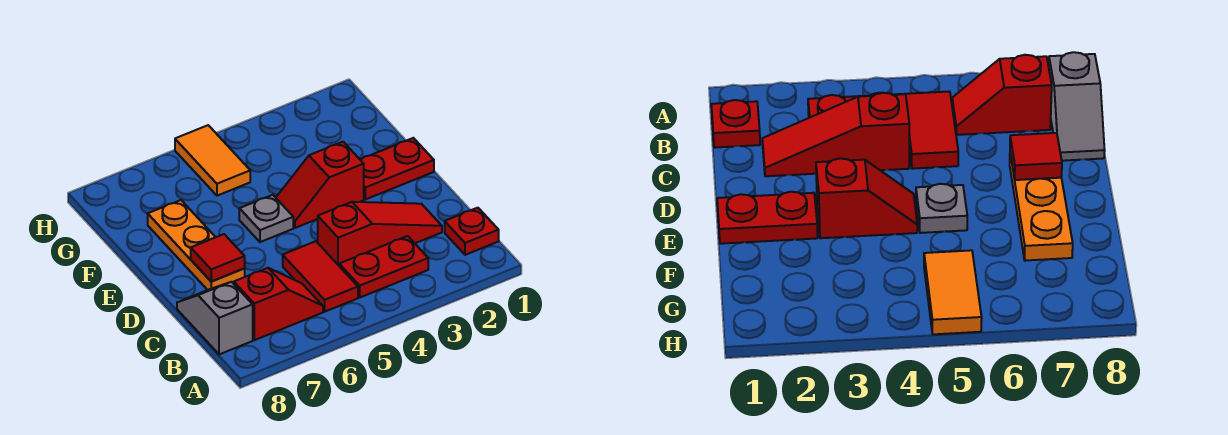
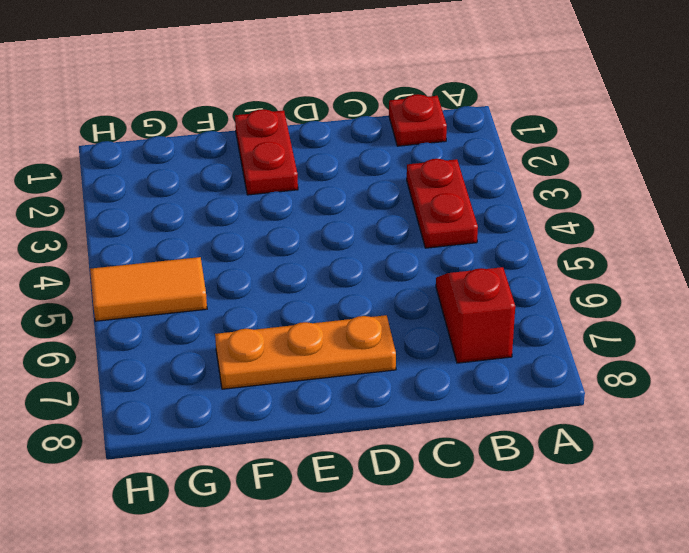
none -> red tile B5:C5 level 1
none -> grey slope B8:C8 level 1 top B
none -> red slope C2:C4 level 1 top 4

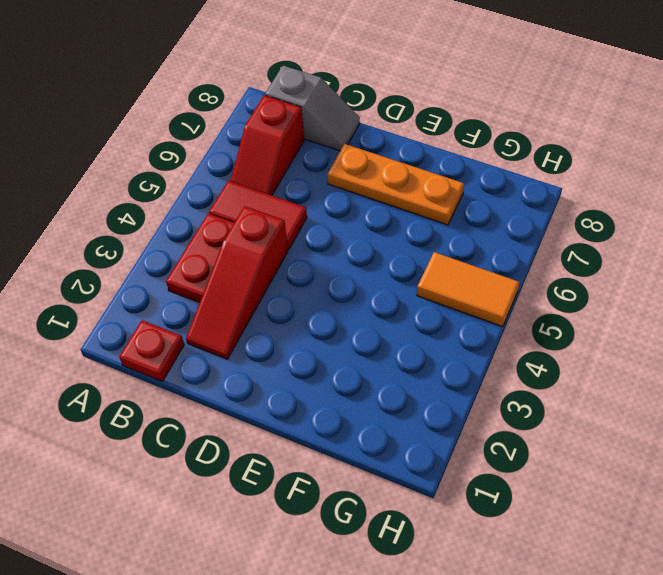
none -> red plate E1:E2 level 1
none -> red slope E3:E4 level 1 top 3
none -> grey plate E5 level 1

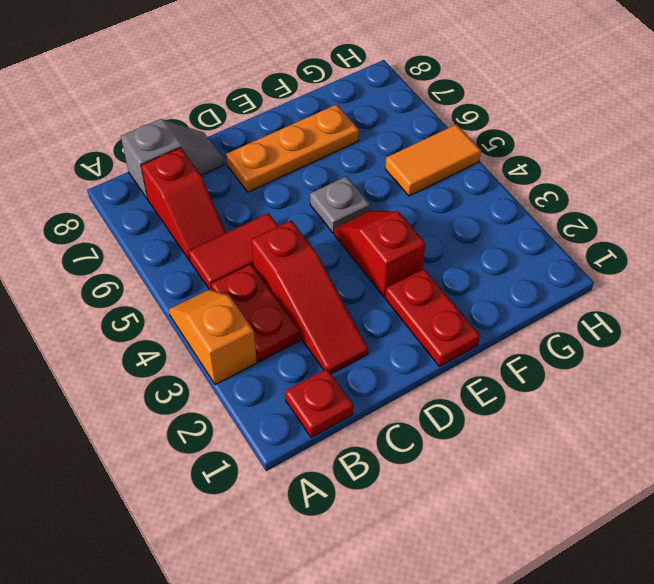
orange slope A3:A4 level 1 top 3 -> none
none -> red tile D7 level 2

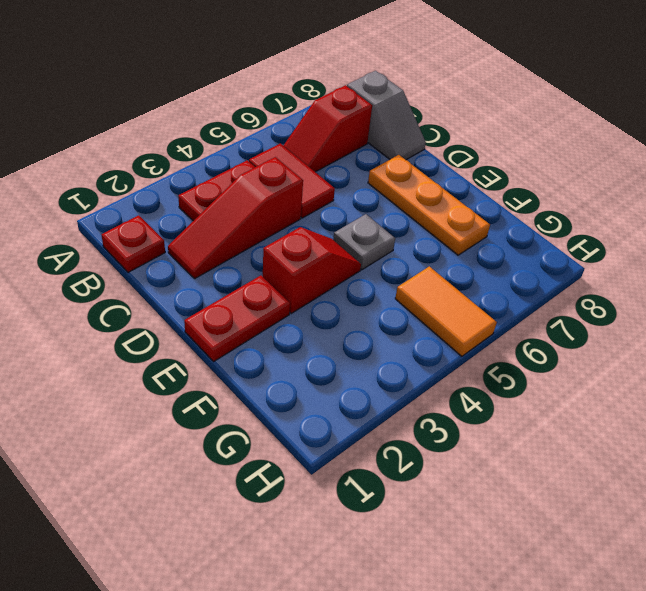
none -> red tile D7 level 2

